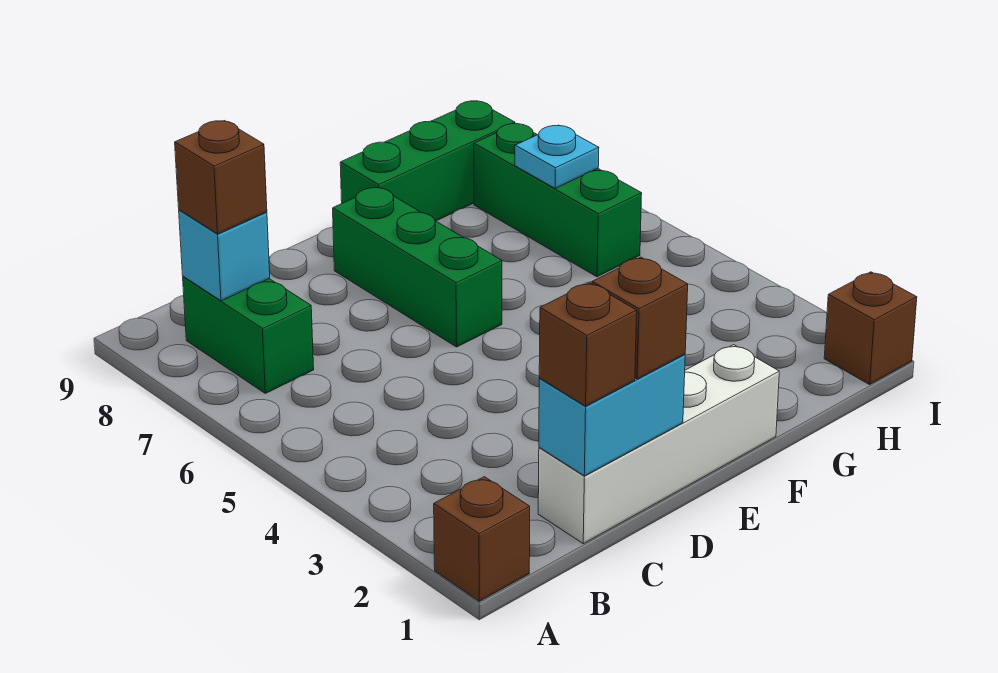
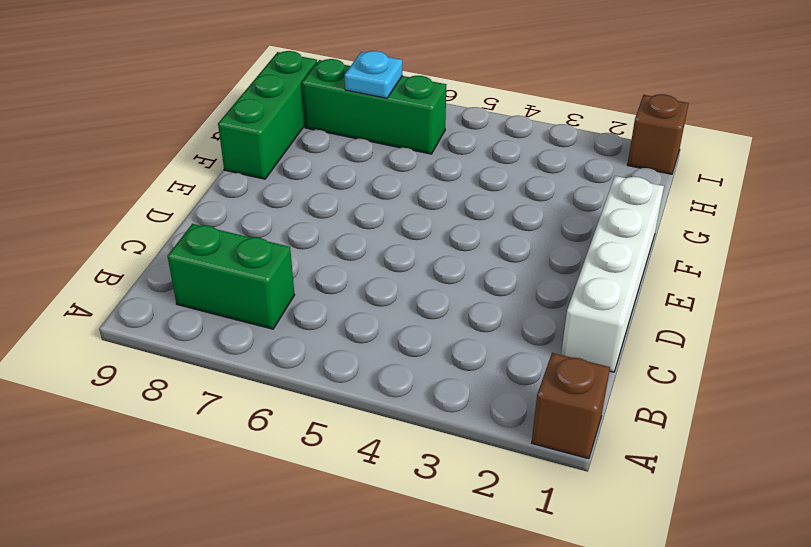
none -> green brick E6:E8 level 1
none -> cyan brick B8 level 2
none -> cyan brick C1:D1 level 2

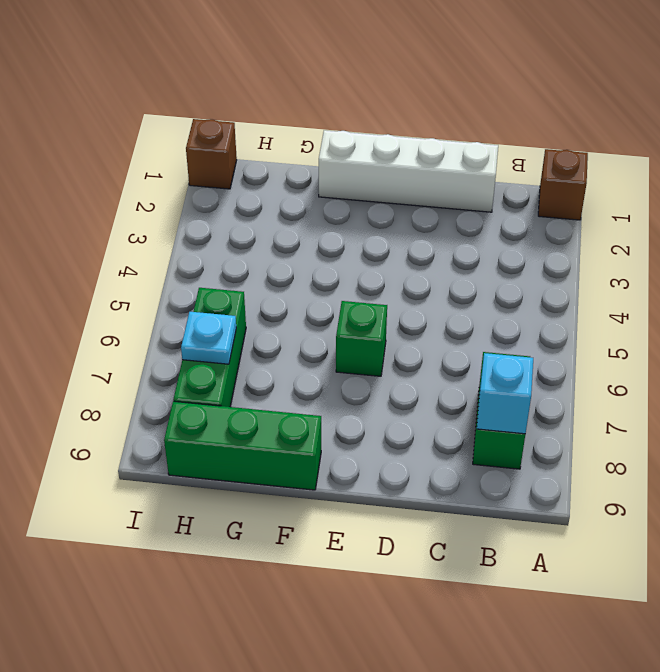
green brick E6 level 1 -> green brick E6:E8 level 1
none -> cyan brick C1:D1 level 2
none -> brown brick B8 level 3
none -> brown brick C1 level 3

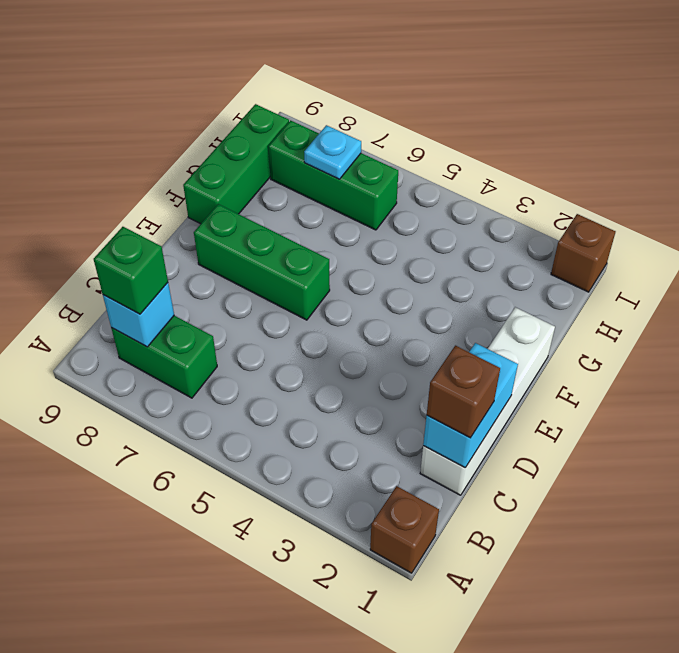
green brick B8 level 3 -> brown brick B8 level 3
none -> brown brick D1 level 3

